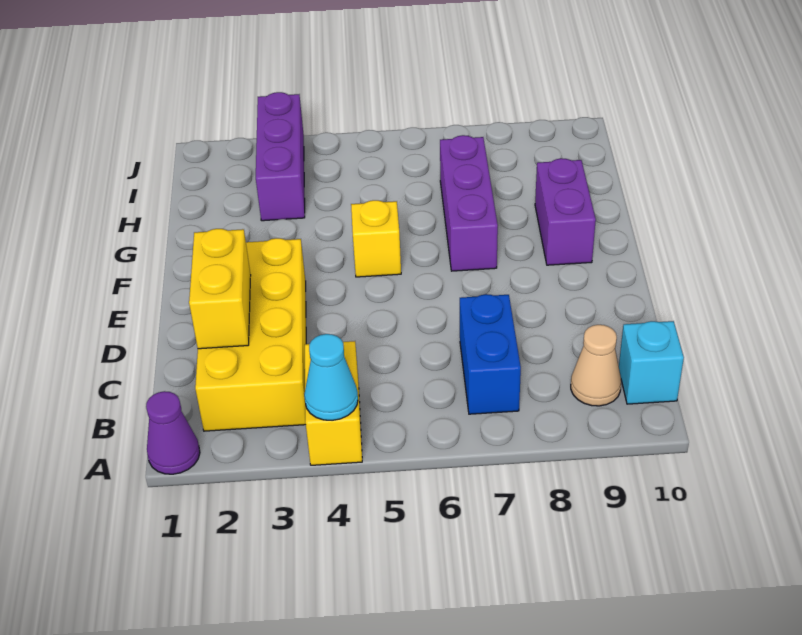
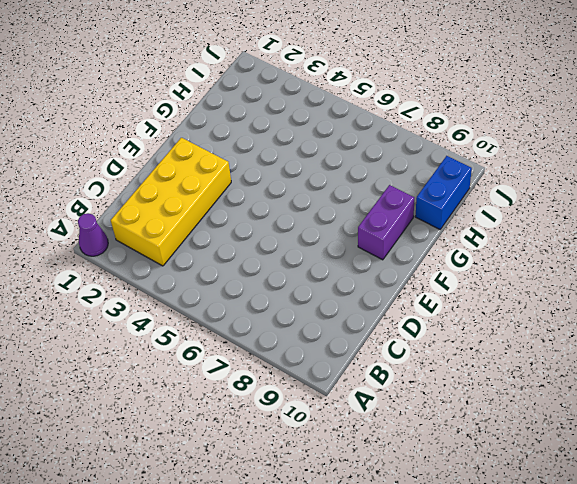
blue brick H10:I10 level 1 -> blue brick B7:C7 level 1
none -> yellow brick A4:B4 level 1
none -> tan cone B9 level 1
none -> cyan brick B10 level 1

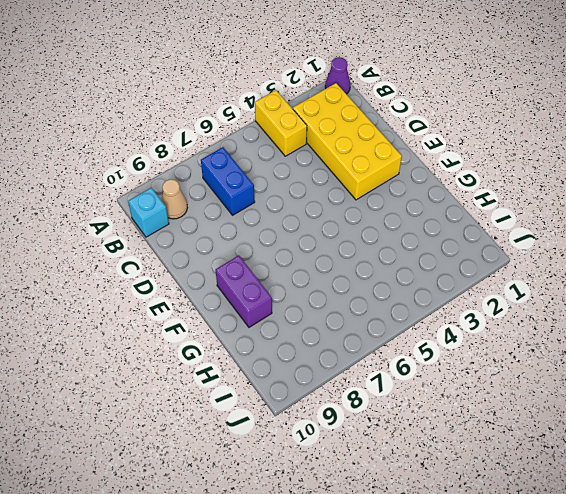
none -> yellow brick F5 level 1
none -> purple brick F7:H7 level 1
none -> purple brick H3:J3 level 1

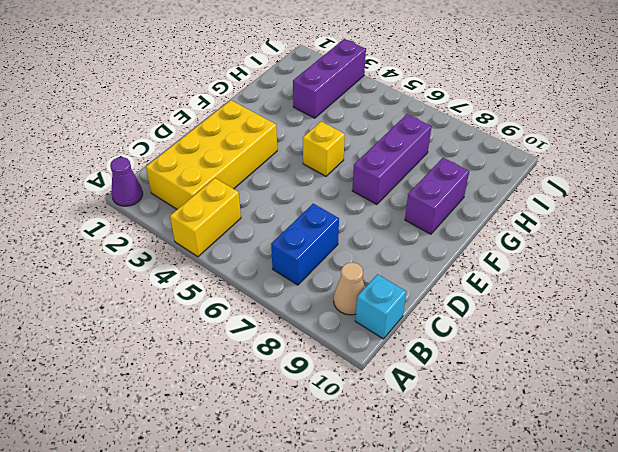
none -> cyan cone A4 level 2
none -> yellow brick C2:D2 level 2

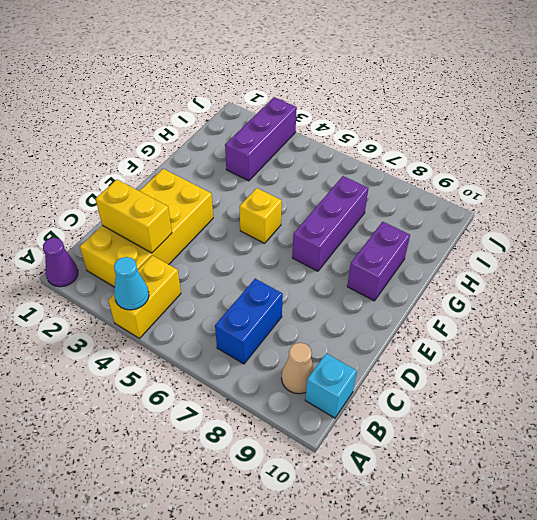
yellow brick C2:C3 level 2 -> yellow brick C2:D2 level 2

